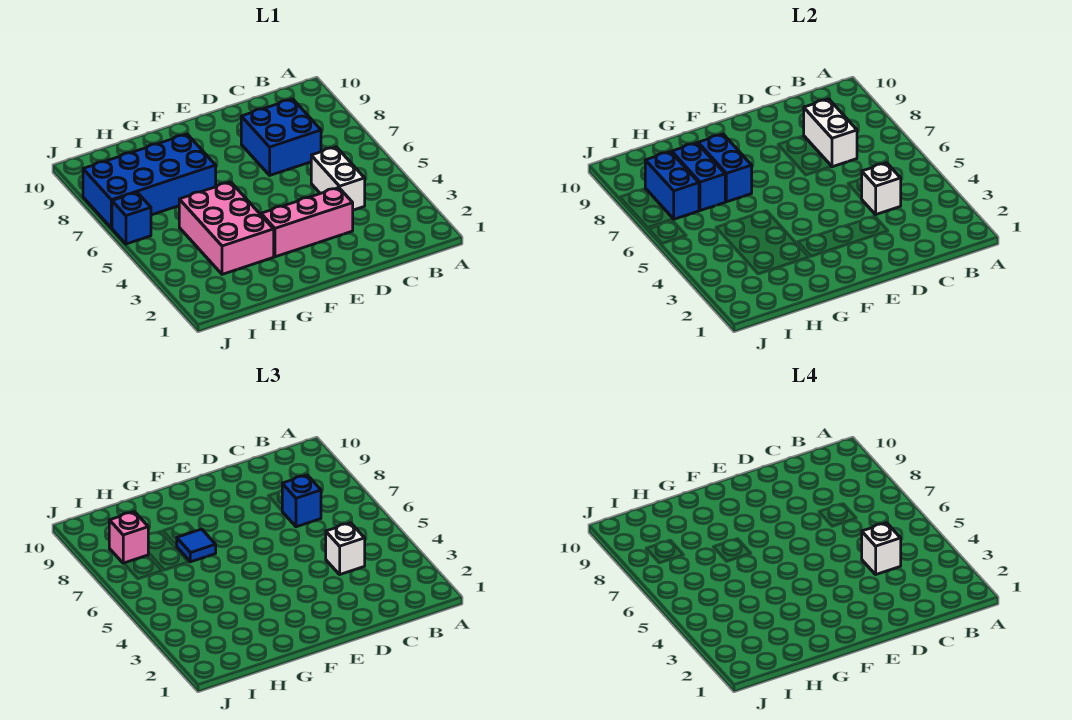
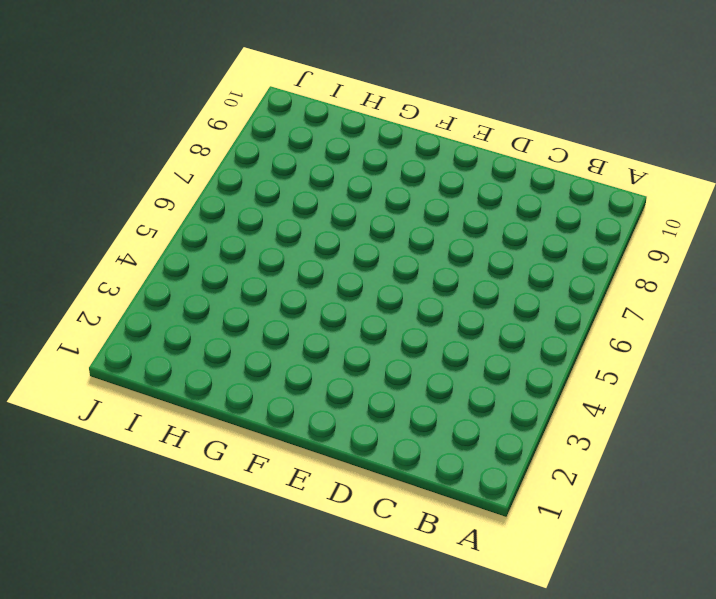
none -> white brick C4:C5 level 1
none -> blue brick C7:D8 level 1
none -> pink brick D3:F3 level 1

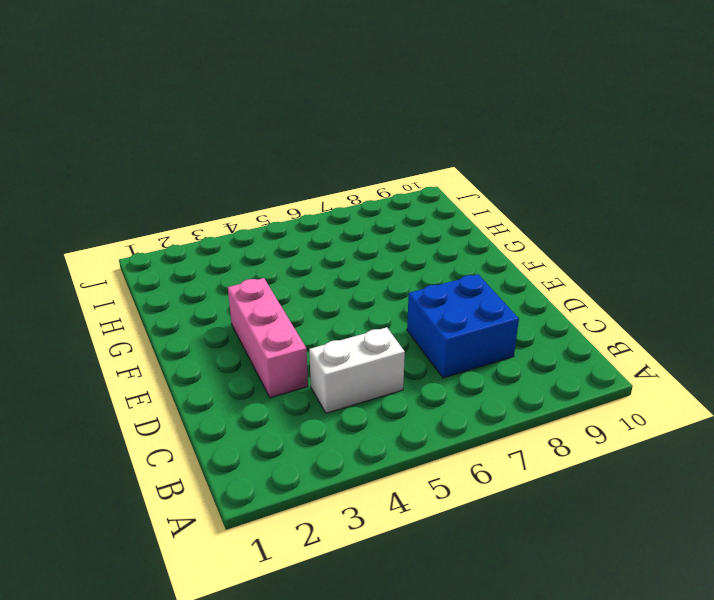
none -> pink brick G3:H5 level 1
none -> blue brick G7:J8 level 1
none -> blue brick J6 level 1

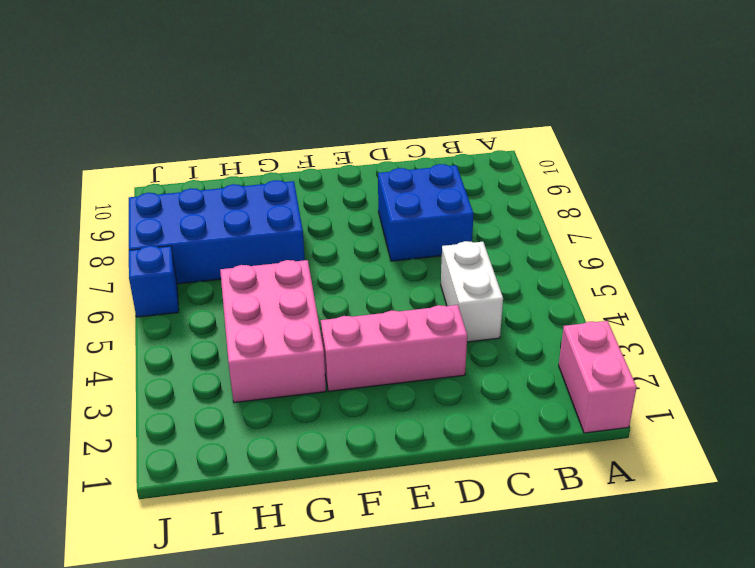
pink brick A1:A2 level 1 -> none
none -> white brick C4 level 2
none -> white brick C7:C8 level 2
none -> blue brick G7:G8 level 2

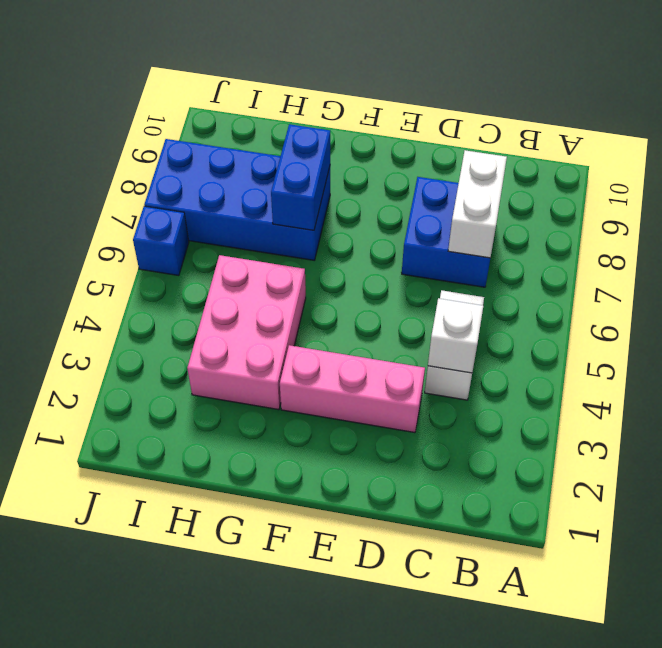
none -> blue brick H7:H8 level 2
none -> blue brick I7:I8 level 2
none -> white brick C4 level 3

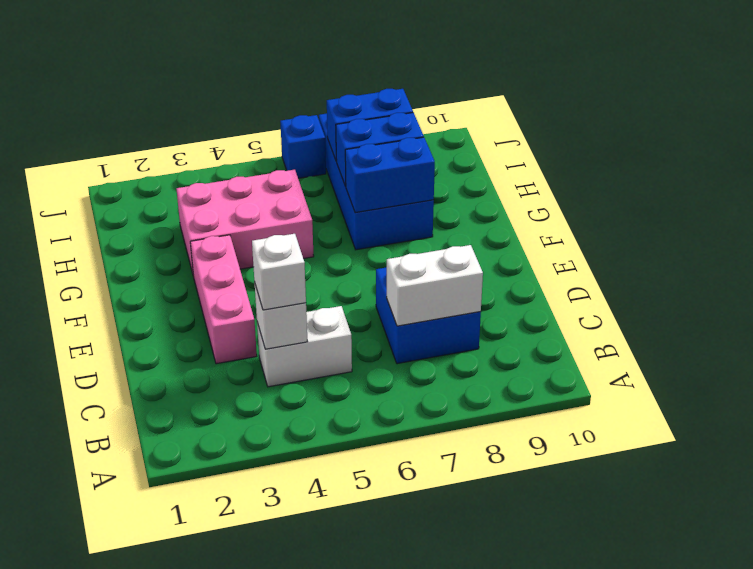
none -> blue brick C7 level 3
none -> blue tile G7 level 3
none -> pink brick I8 level 3

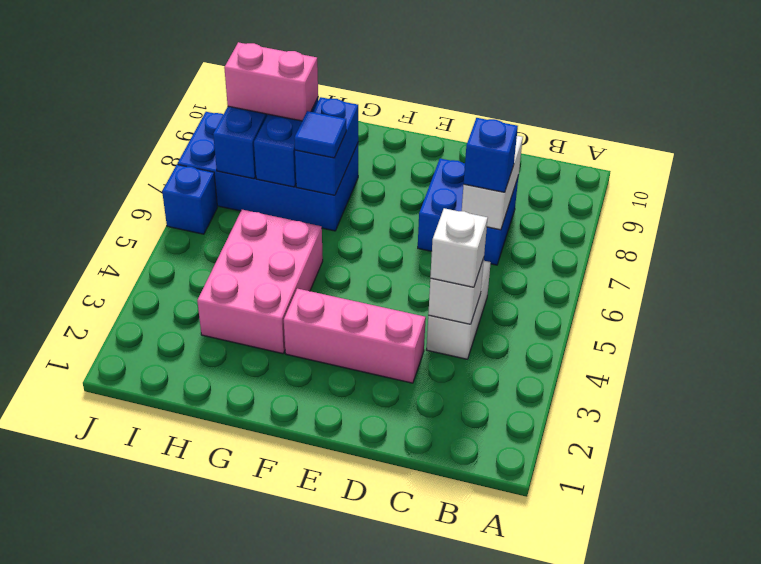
pink brick H8:I8 level 3 -> pink brick I8 level 3
none -> white brick C4 level 4

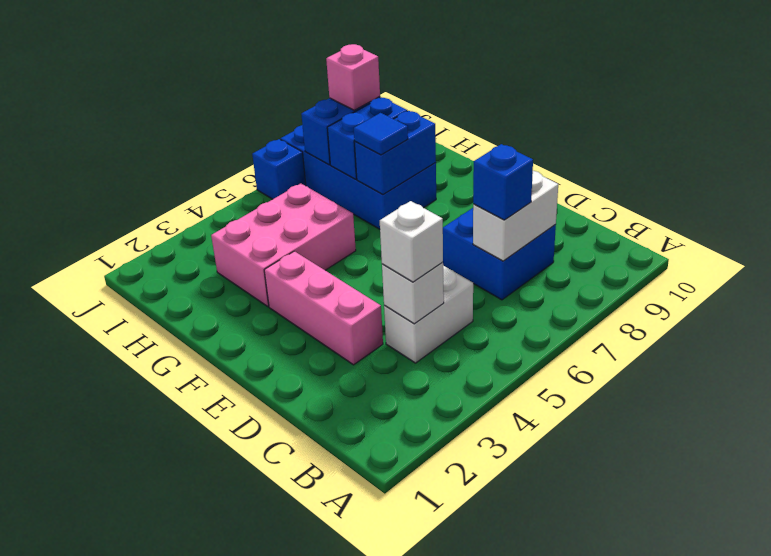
none -> white brick C4 level 4

